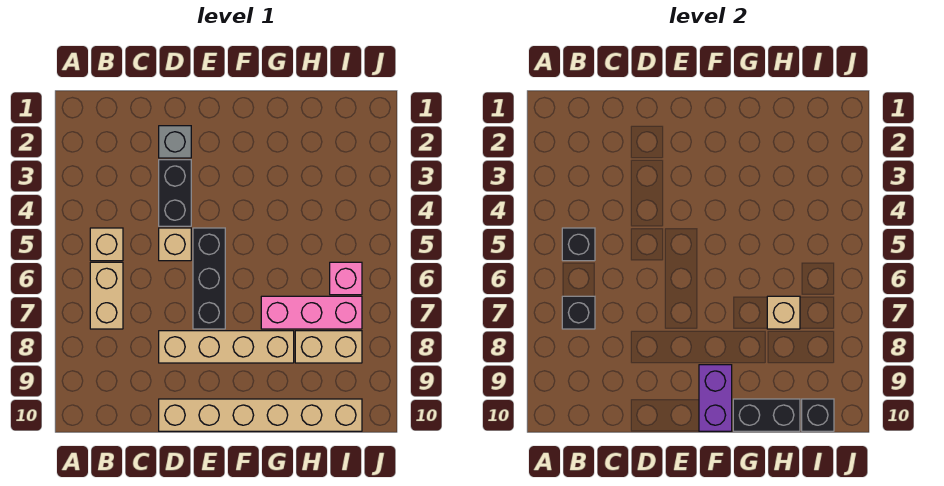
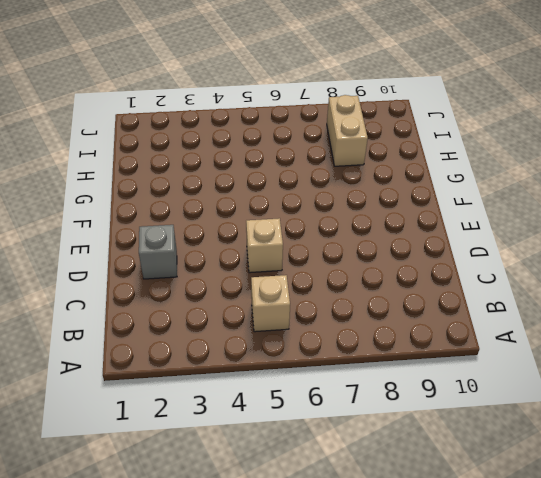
none -> tan brick B6:B7 level 1
none -> black brick D3:D4 level 1
none -> tan brick D8:G8 level 1

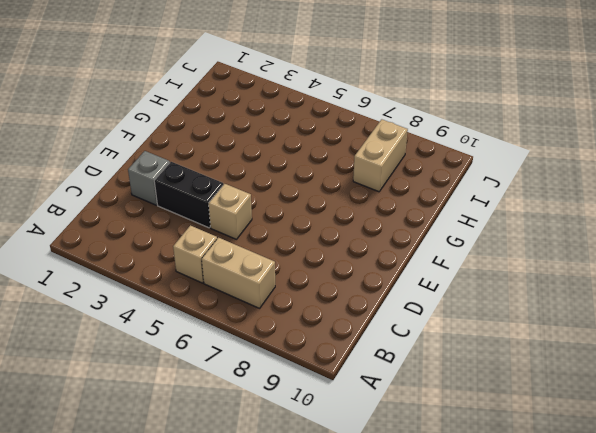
none -> tan brick D8:G8 level 1
none -> tan brick D10:I10 level 1
none -> black brick E5:E7 level 1

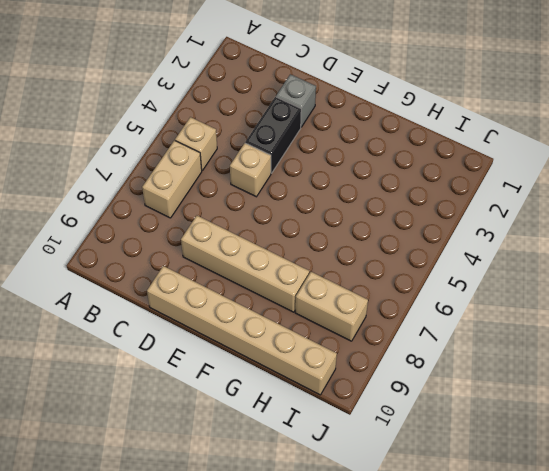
none -> black brick E5:E7 level 1
none -> pink brick G7:I7 level 1
none -> pink brick I6 level 1

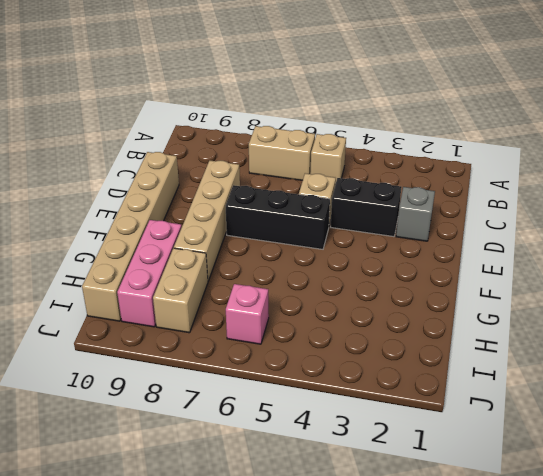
pink brick G9:I9 level 1 -> pink brick G7:I7 level 1
none -> black brick B5 level 2
none -> black brick B7 level 2
none -> purple brick F9:F10 level 2

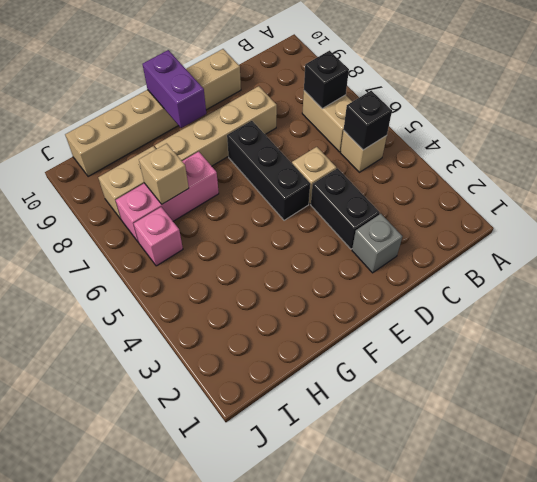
none -> black brick G10:H10 level 2
none -> black brick I10 level 2

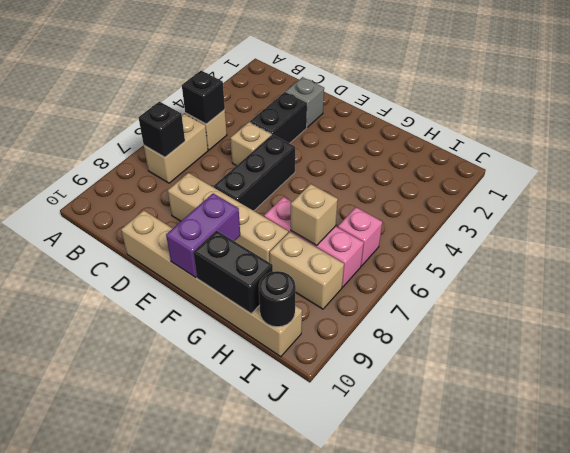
black round brick I10 level 2 -> black brick I10 level 2

